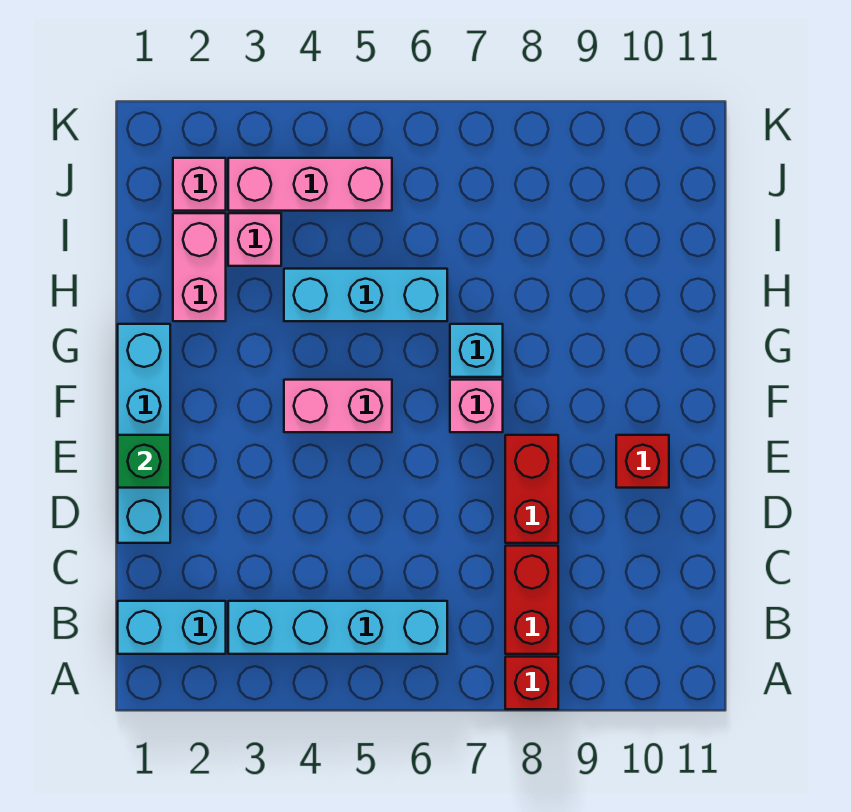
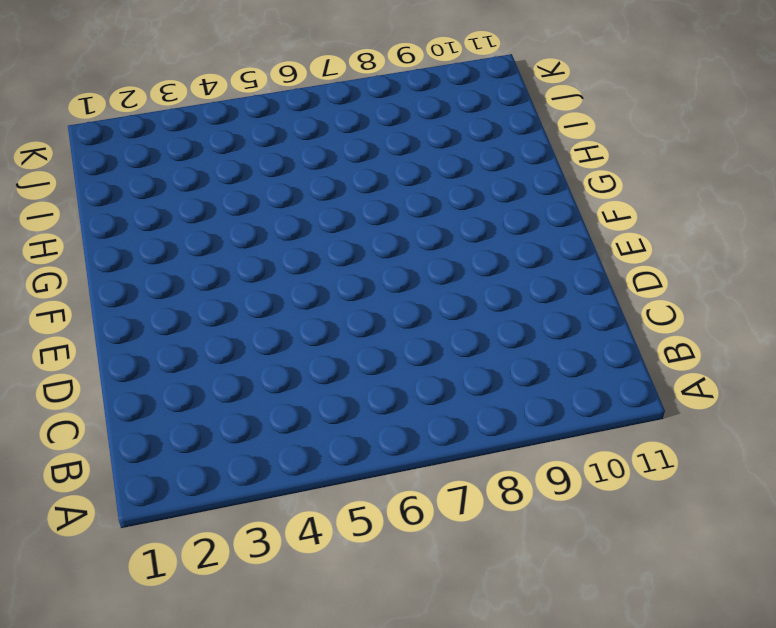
none -> red brick A8 level 1
none -> cyan brick B1:B2 level 1
none -> cyan brick B3:B6 level 1

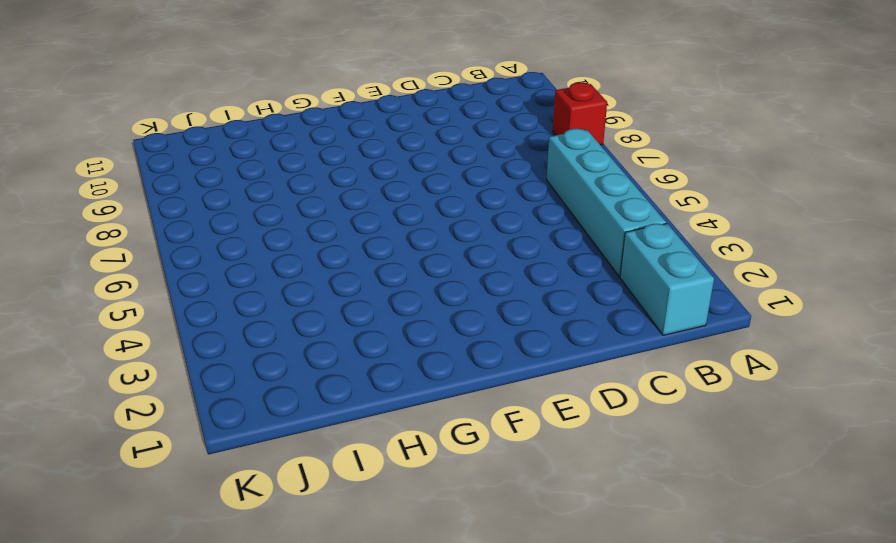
none -> red brick B8:C8 level 1
none -> cyan brick D1:G1 level 1
none -> red brick D8:E8 level 1

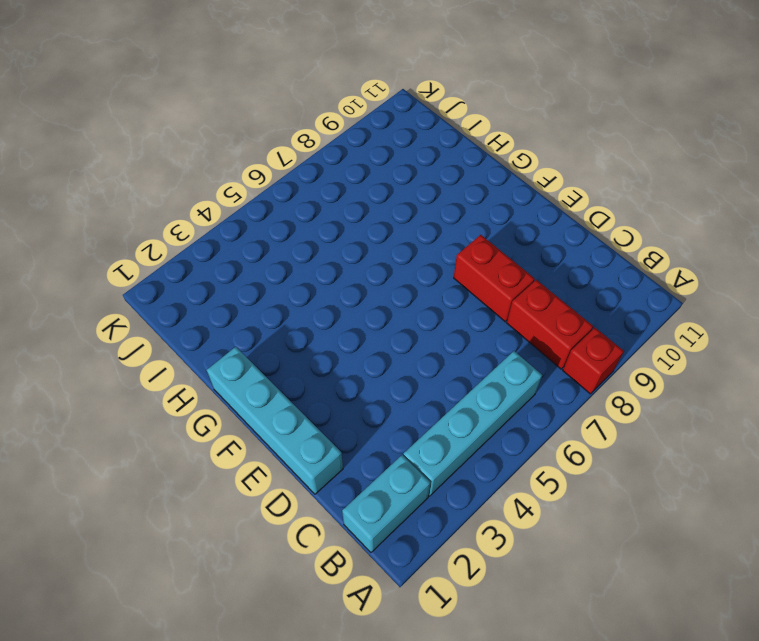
none -> red brick E10 level 1
none -> pink brick F4:F5 level 1
none -> pink brick F7 level 1

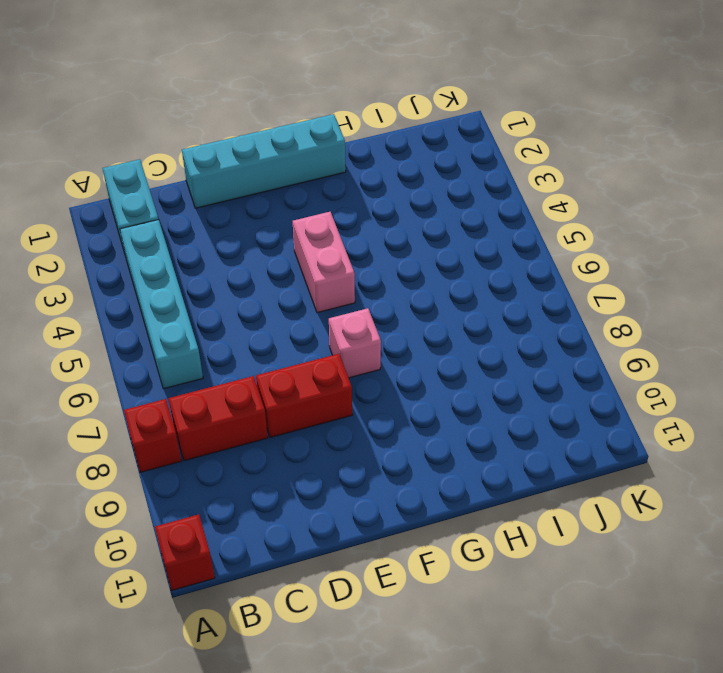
red brick A11 level 1 -> red brick E10 level 1
none -> cyan brick G7 level 1
none -> pink brick H2:I2 level 1
none -> cyan brick H4:H6 level 1

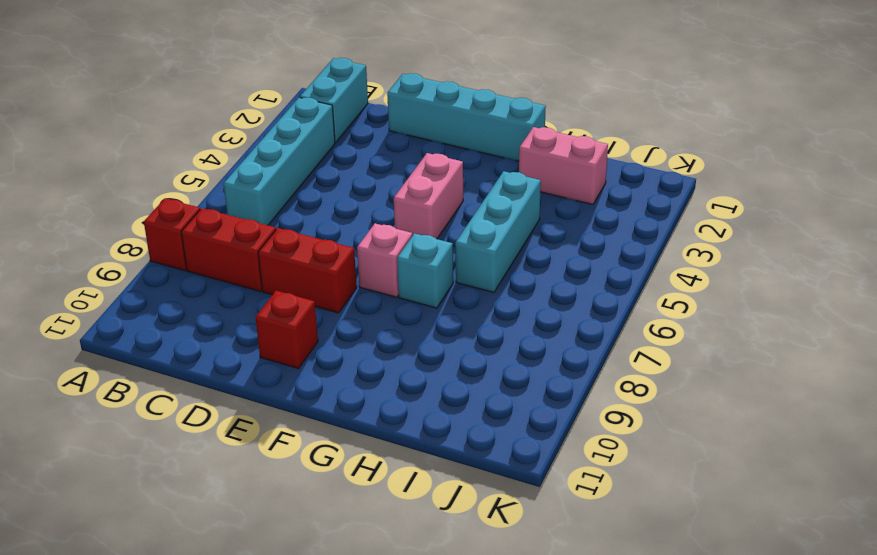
none -> pink brick I3 level 1
none -> pink brick J2 level 1
none -> pink brick J3:J5 level 1

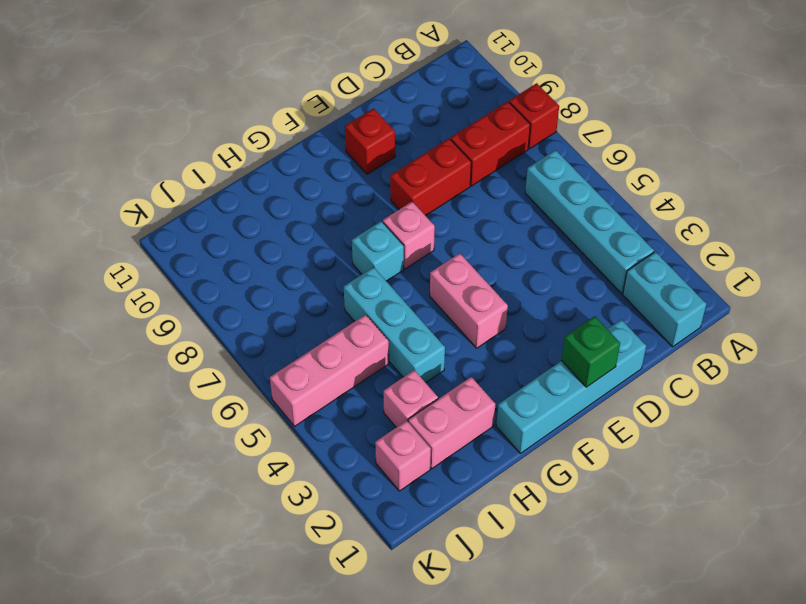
pink brick I5:K5 level 1 -> pink brick J3:J5 level 1

